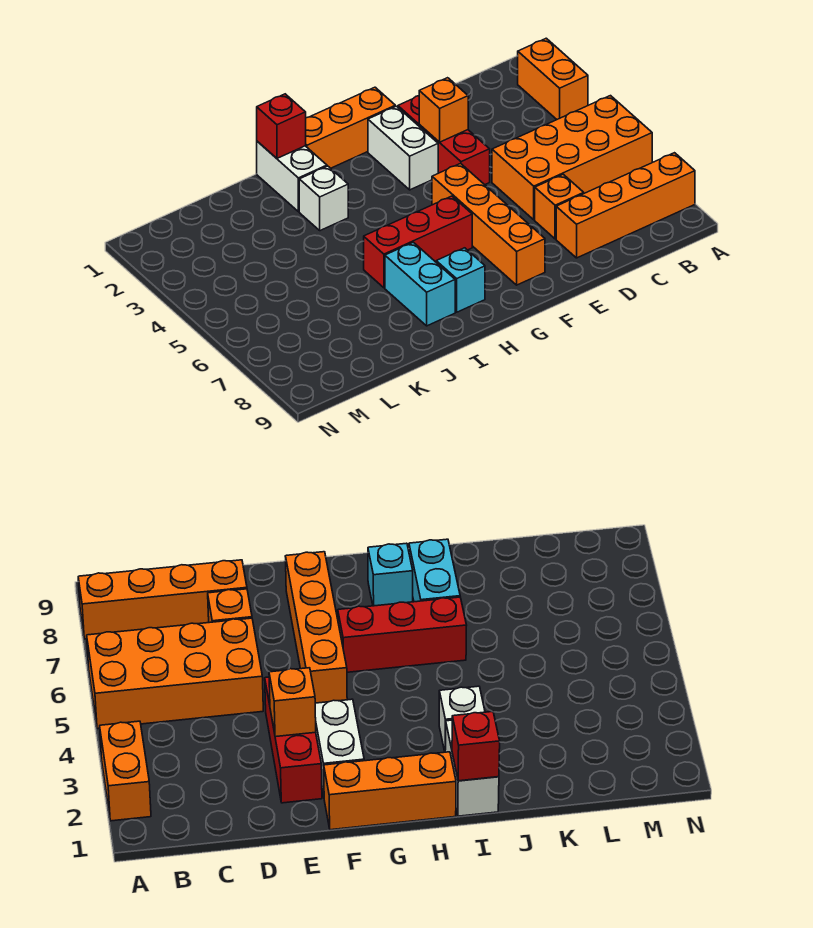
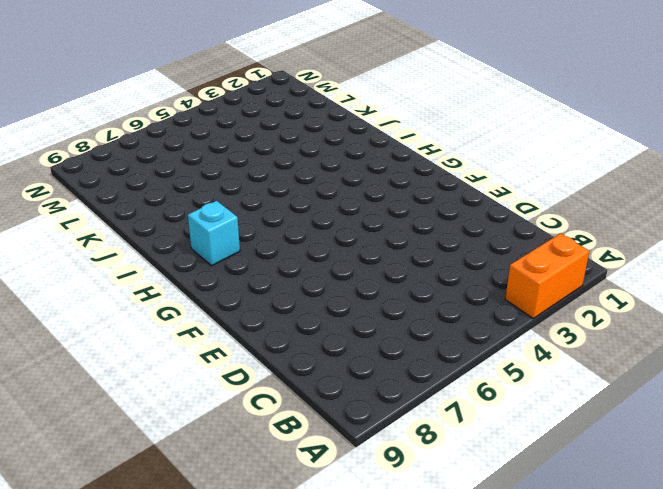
none -> orange brick A5:D6 level 1
none -> orange brick A8:D8 level 1
none -> orange brick D7 level 1

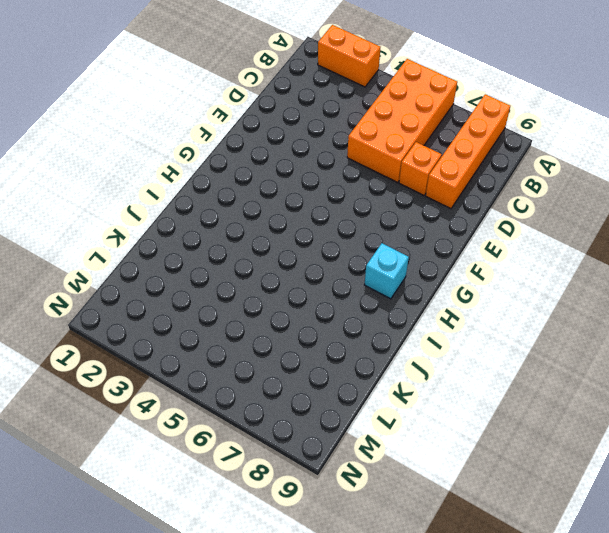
none -> red brick E2:E4 level 1
none -> orange brick F1:H1 level 1
none -> white brick F2:F3 level 1

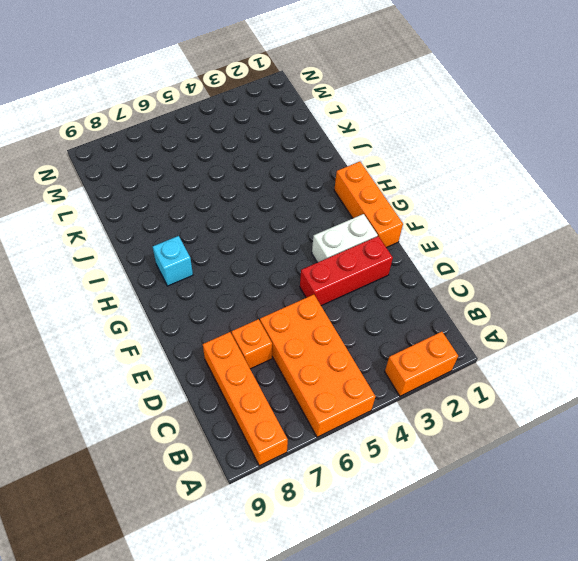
none -> orange brick F5:F8 level 1
none -> red brick G6:I6 level 1
none -> white brick I1:I2 level 1

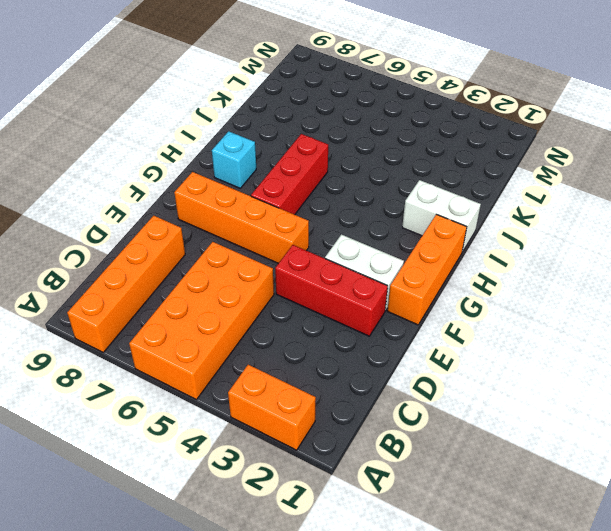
none -> orange brick D7 level 1
none -> white brick I3 level 1
none -> cyan brick I7:I8 level 1

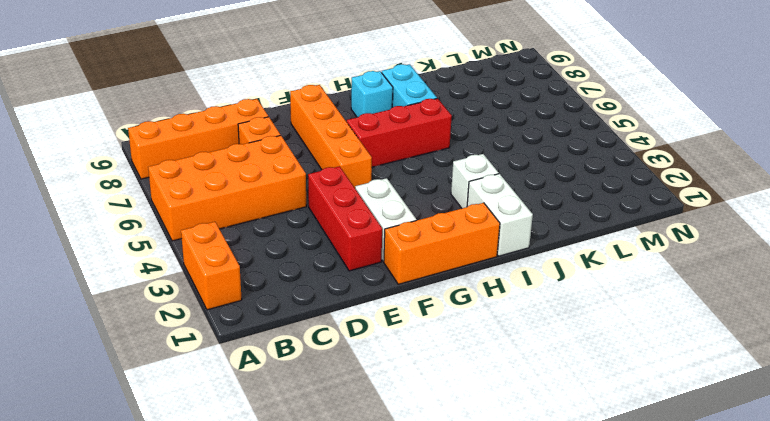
none -> orange brick E3 level 2
none -> red brick I1 level 2

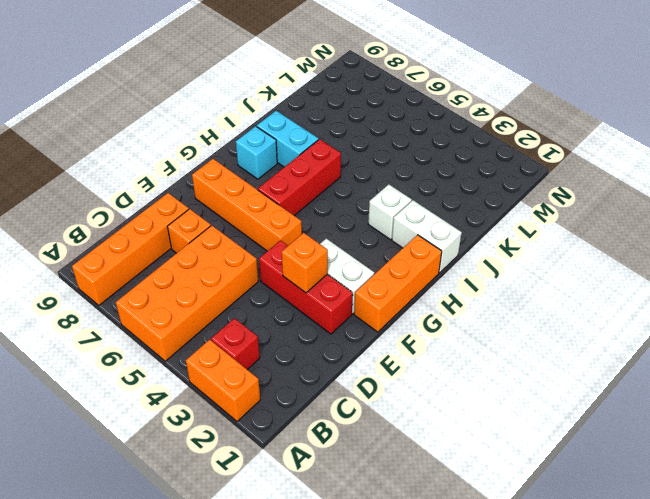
red brick B3 level 1 -> red brick I1 level 2

